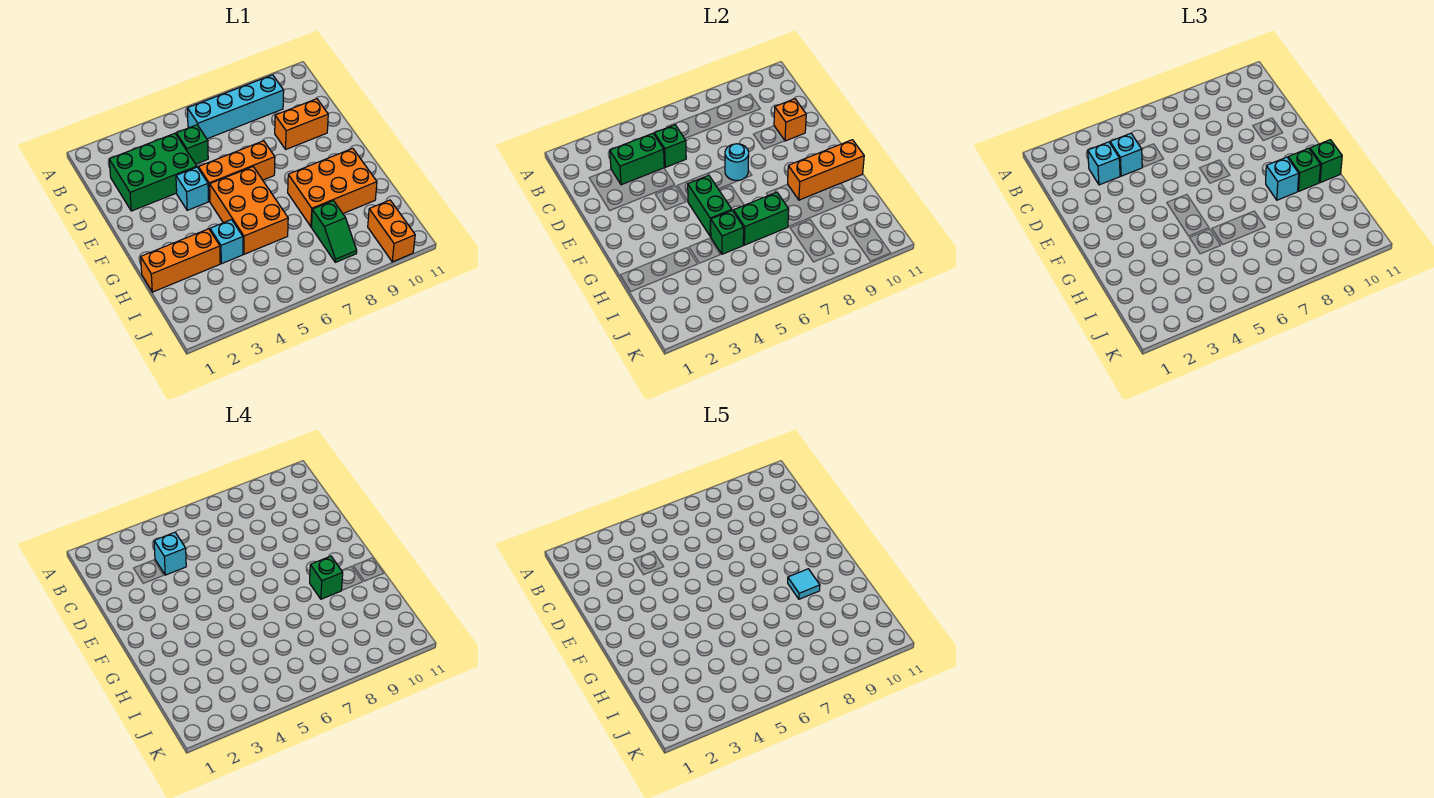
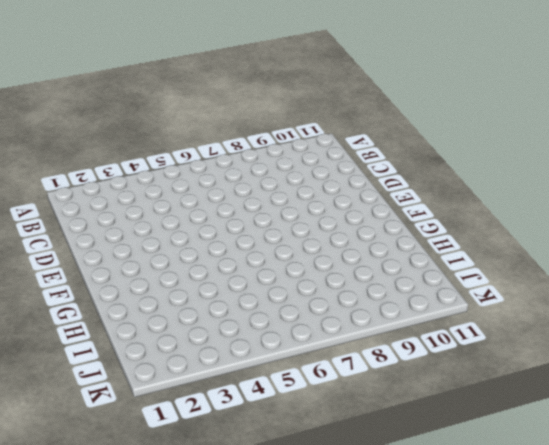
none -> cyan brick B6:B9 level 1
none -> green brick C2:D4 level 1
none -> green brick C5 level 1

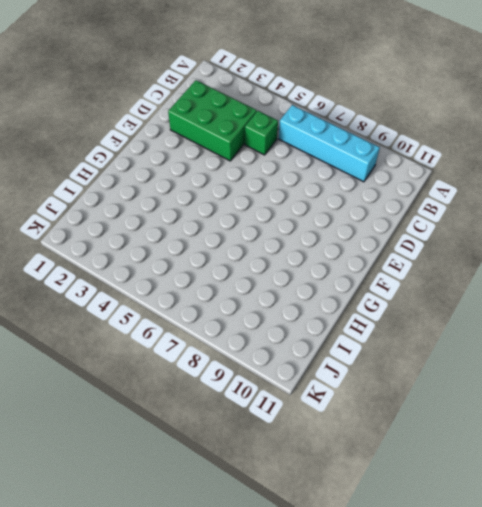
none -> orange brick D9:D10 level 1
none -> cyan brick E4 level 1
none -> orange brick E5:E7 level 1

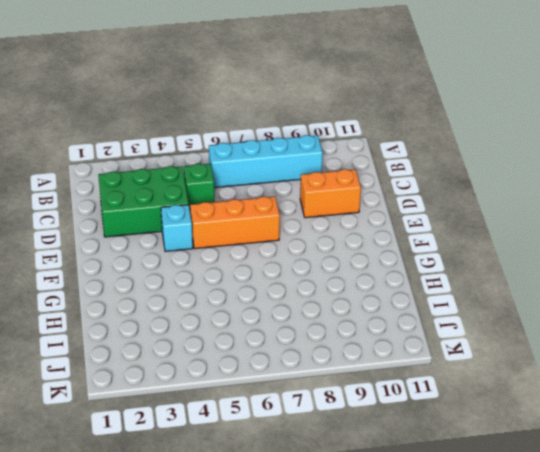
none -> orange brick F5:H6 level 1
none -> orange brick G8:H10 level 1
none -> orange brick H1:H3 level 1

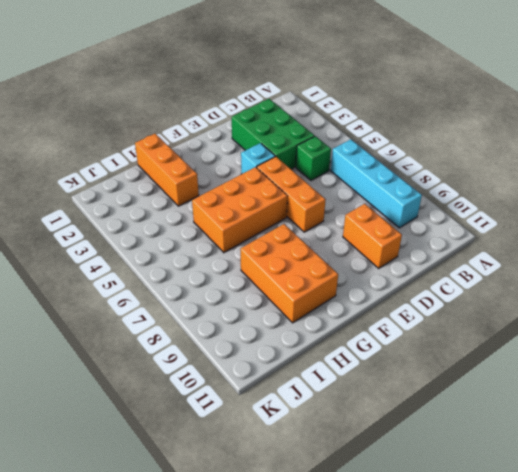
none -> cyan brick H4 level 1
none -> green slope I8:J8 level 1 top I
none -> orange brick J10:K10 level 1

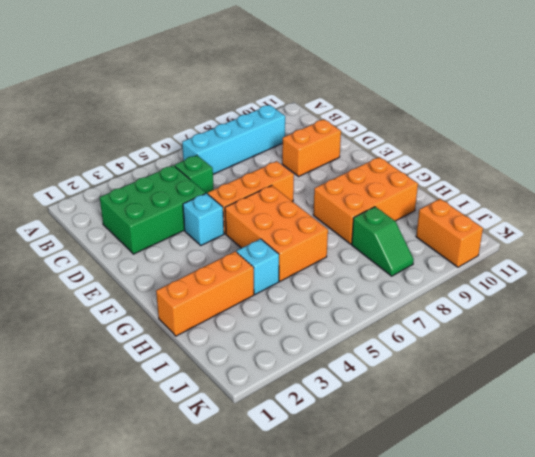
none -> green brick C3:C4 level 2
none -> green brick C5 level 2
none -> orange brick D10 level 2

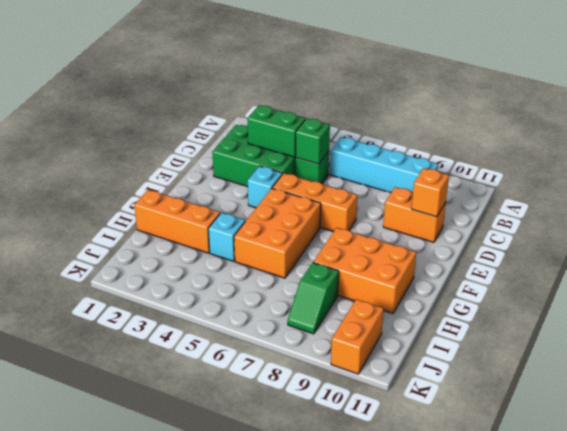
none -> cyan round brick E7 level 2
none -> green brick F5:G5 level 2
none -> orange brick G9:G11 level 2

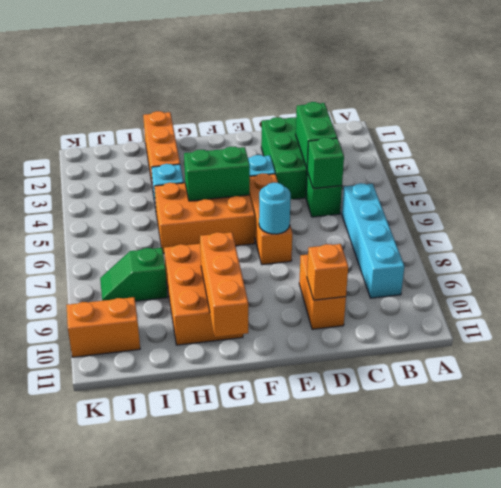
none -> green brick H5 level 2
none -> green brick H6:H7 level 2
none -> cyan brick C3 level 3

